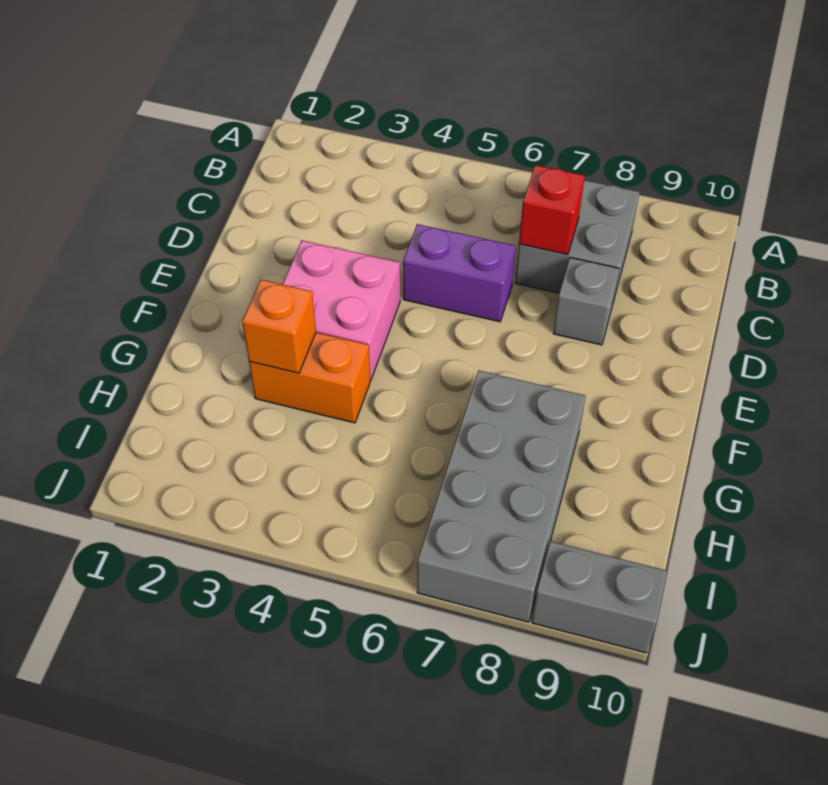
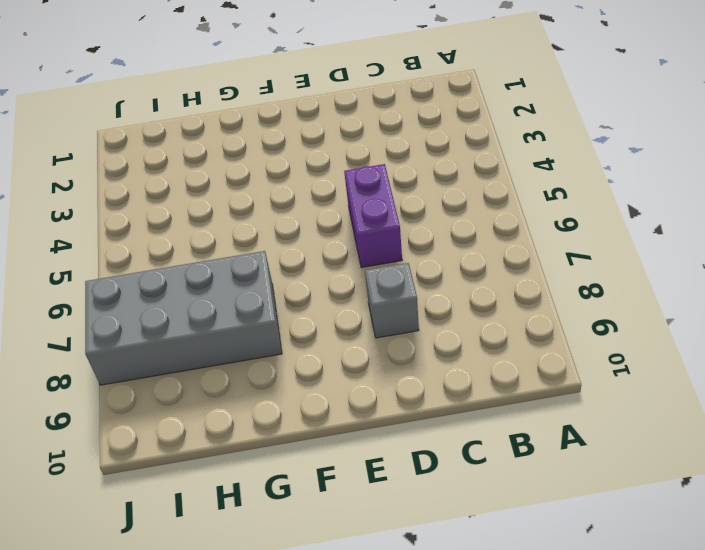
none -> grey brick B7:C8 level 1
none -> pink brick E3:F4 level 1

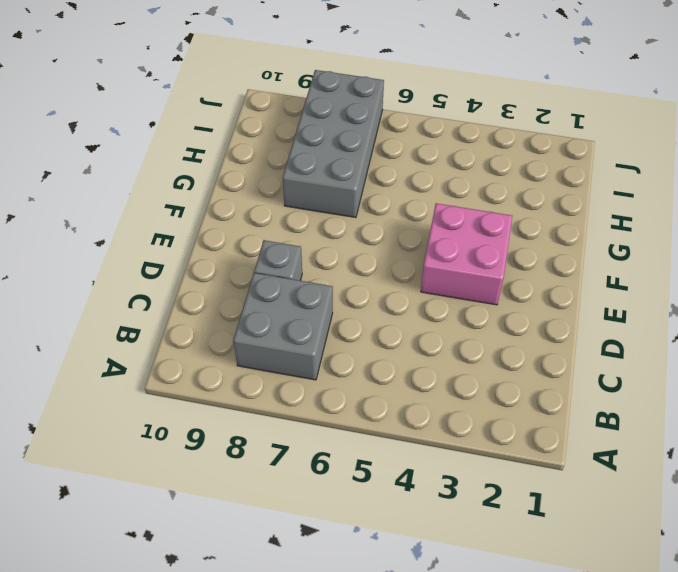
none -> purple brick D5:D6 level 1
none -> orange brick G3:G4 level 1

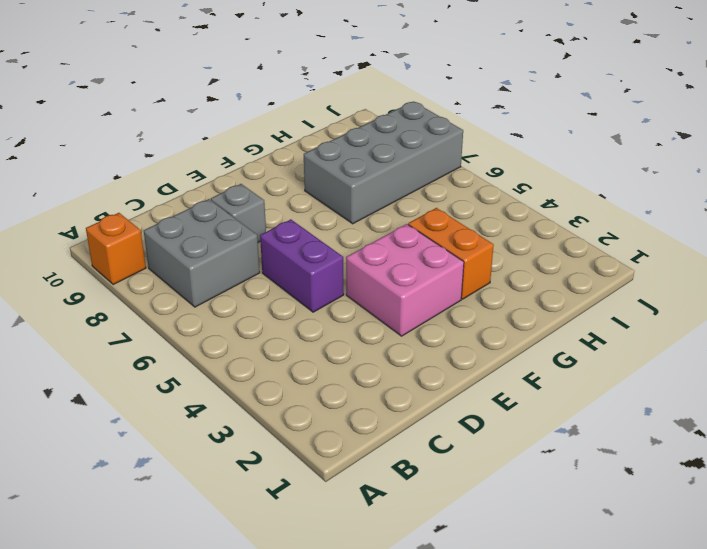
orange brick A9 level 1 -> orange brick G3 level 2
none -> grey brick J9:J10 level 1
none -> red brick C7 level 2

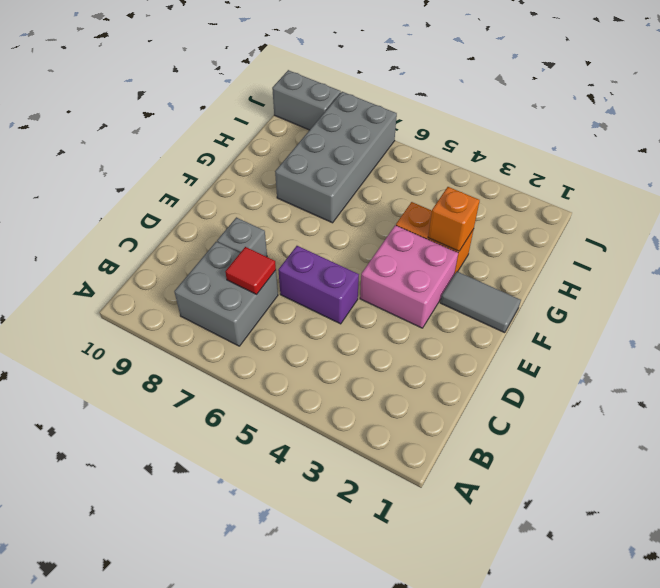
red tile C7 level 2 -> red brick C7 level 2
grey tile F1:F2 level 1 -> none

